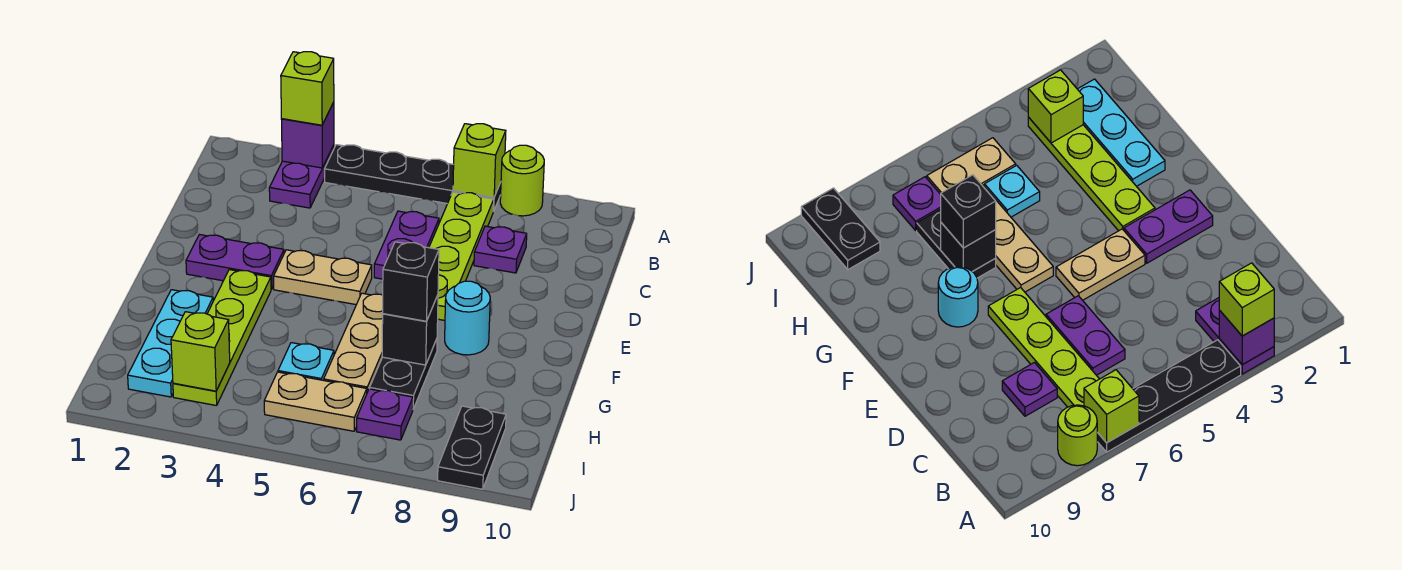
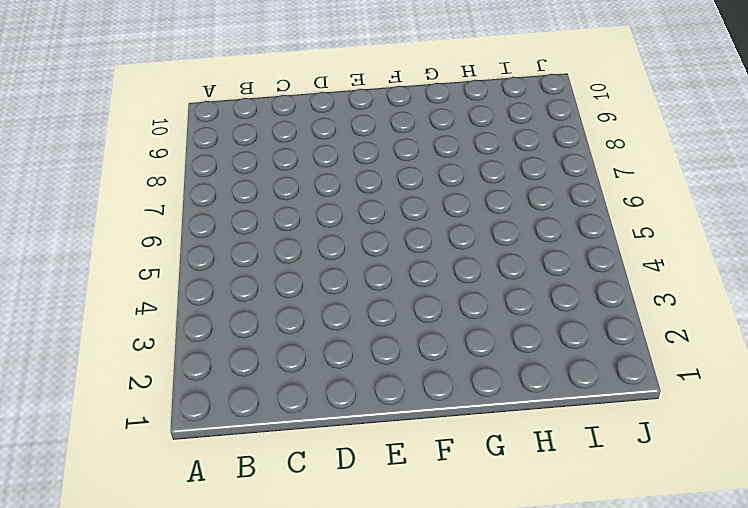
none -> purple plate A3:B3 level 1
none -> black plate A4:A7 level 1
none -> lime round brick A8 level 1

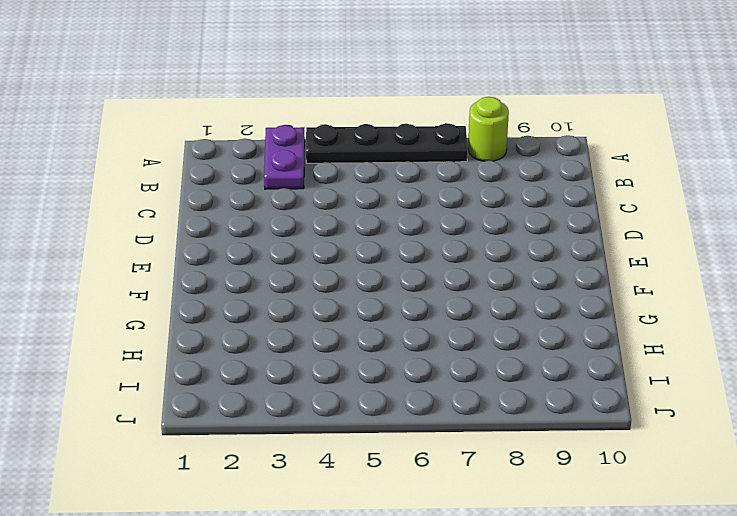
none -> lime plate B7:E7 level 1
none -> purple plate C6:D6 level 1
none -> purple plate C8 level 1

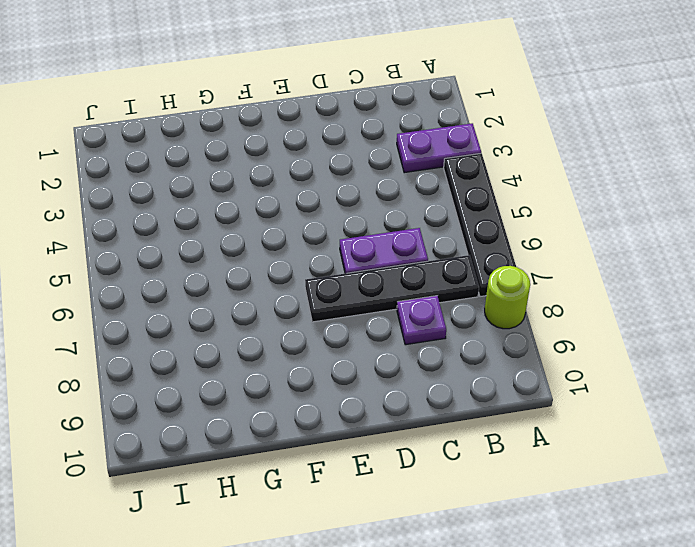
black plate B7:E7 level 1 -> lime plate B7:E7 level 1
none -> purple plate E2:E3 level 1
none -> tan plate E4:E5 level 1
none -> lime plate F3:I3 level 1

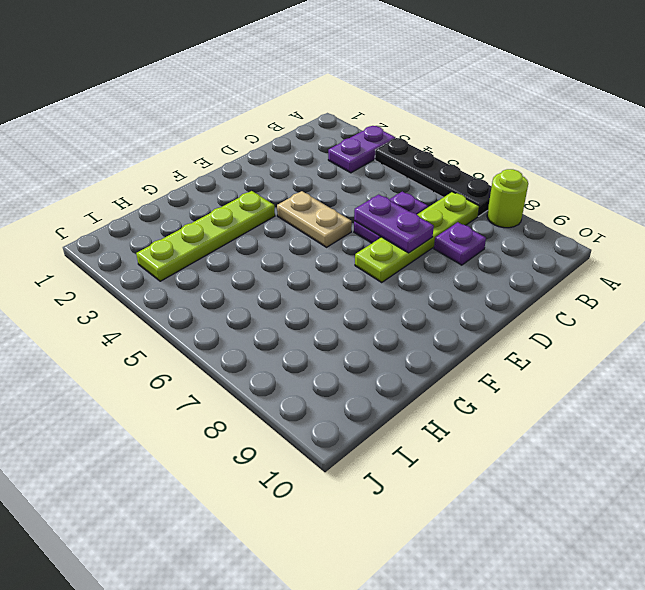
purple plate D6:D7 level 2 -> purple plate E2:E3 level 1
none -> tan plate F6:H6 level 1
none -> cyan round brick F8 level 1
none -> cyan plate G2:I2 level 1

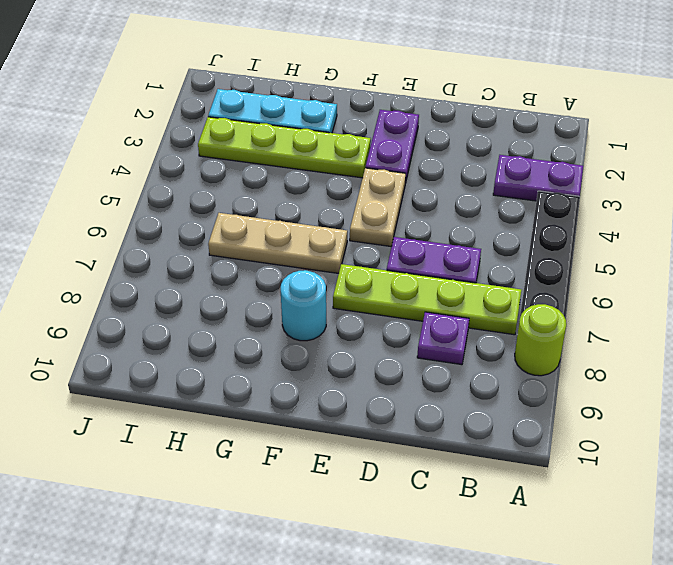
none -> black plate G7:H7 level 1
none -> cyan plate H5 level 1
none -> tan plate I5:I6 level 1

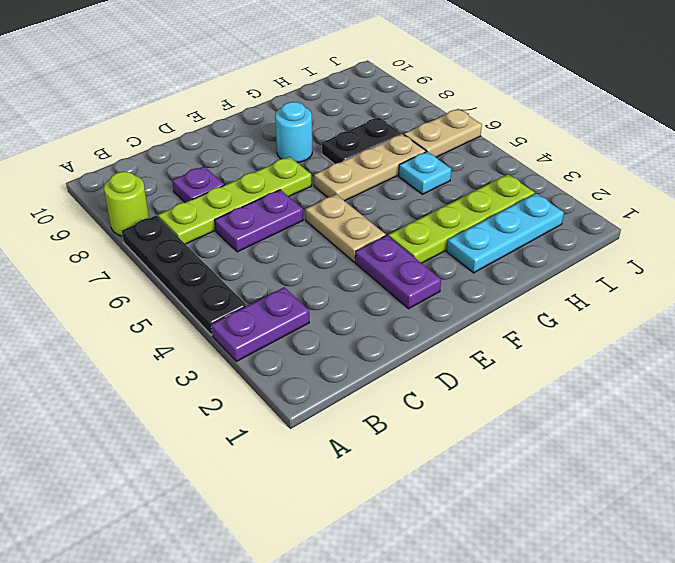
tan plate I6:J6 level 1 -> tan plate I5:I6 level 1
none -> purple plate I7 level 1
none -> black plate I9:J9 level 1
none -> purple brick A3 level 2

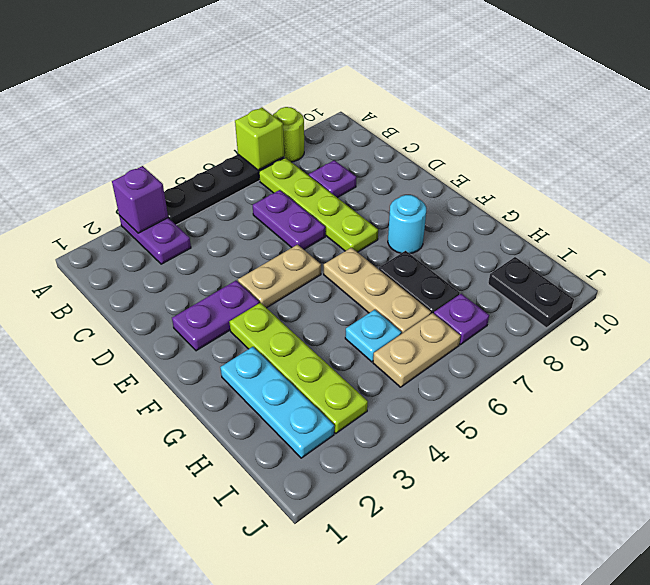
none -> black brick G7 level 2
none -> lime brick I3 level 2
none -> lime brick A3 level 3

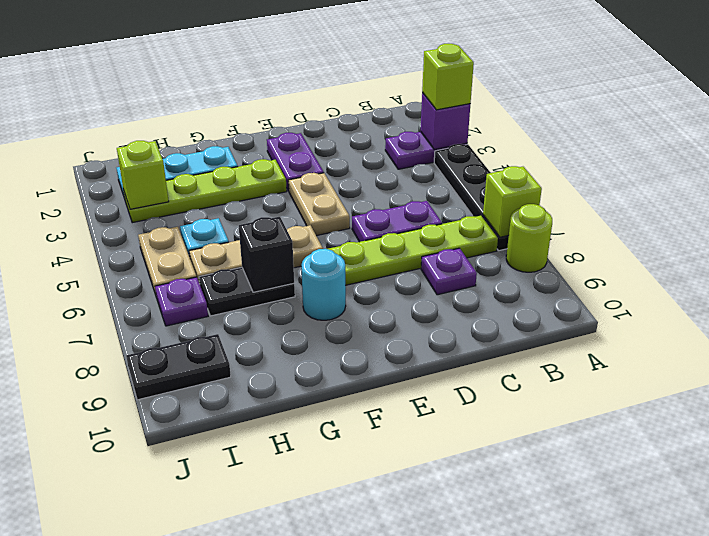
none -> black brick G7 level 3

